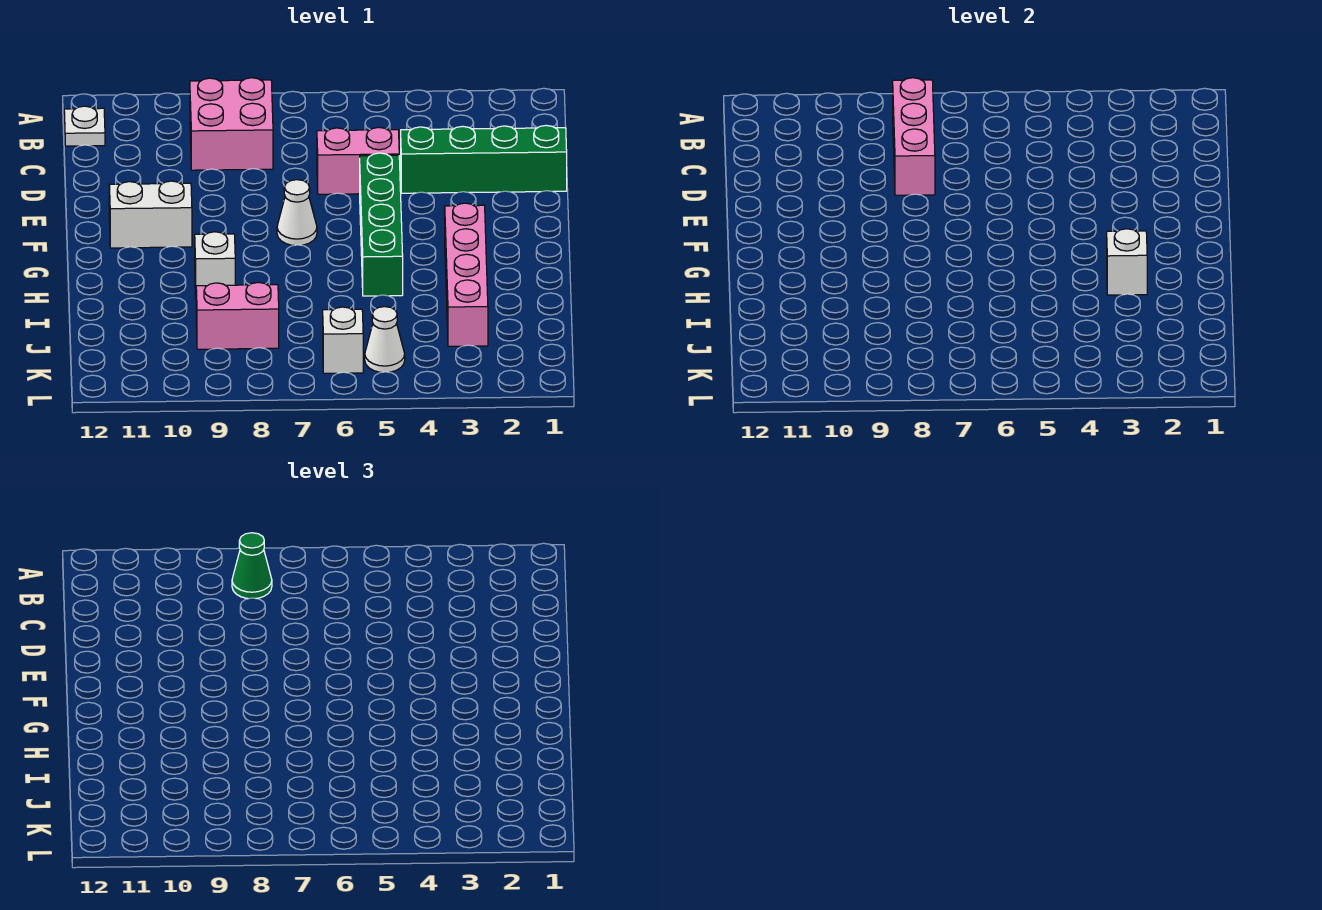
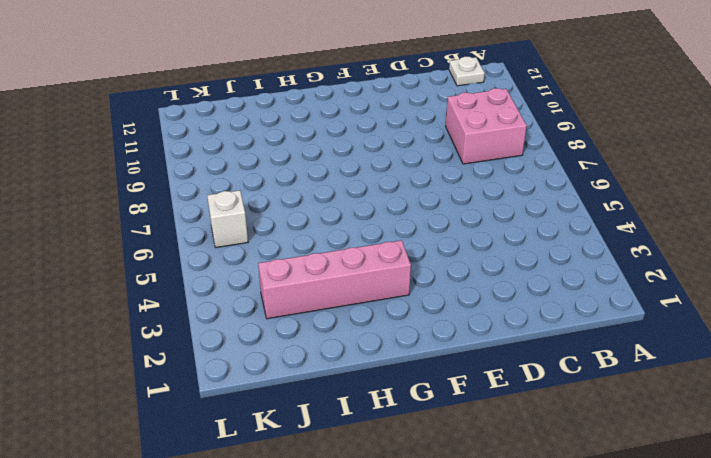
none -> green brick D1:D4 level 1
none -> pink brick D5:D6 level 1
none -> green brick E5:H5 level 1

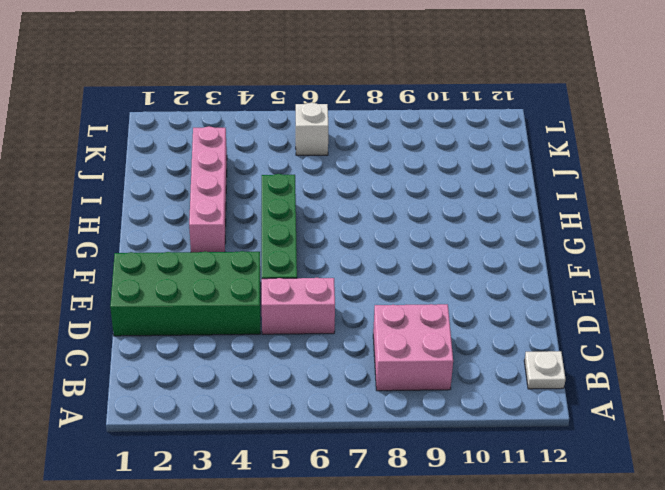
green brick D1:E4 level 1 -> green brick D1:D4 level 1
none -> white cone F7 level 1
none -> white brick F10:F11 level 1
none -> white brick H9 level 1

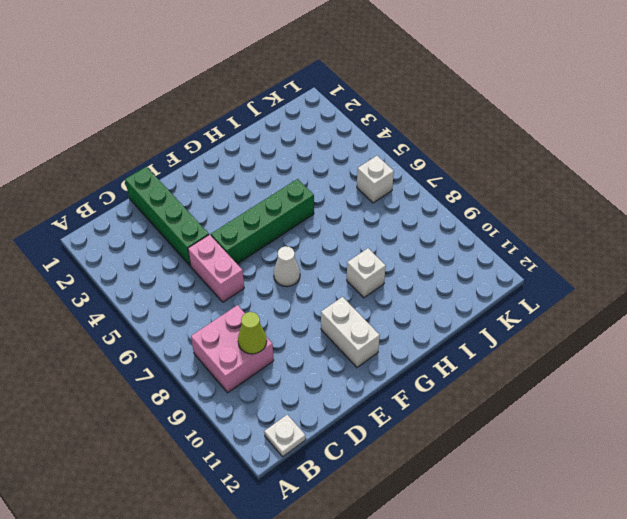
lime cone C9 level 2 -> none
none -> pink brick G3:J3 level 1
none -> pink brick J8:J9 level 1
none -> white cone K5 level 1

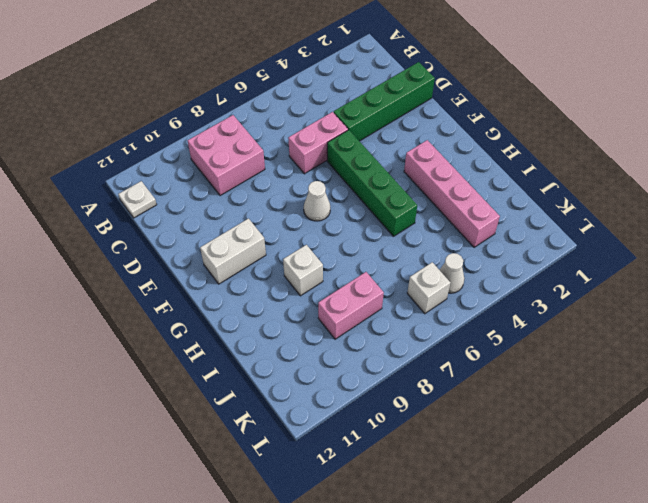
none -> pink brick B8:D8 level 2
none -> white brick H3 level 2
none -> green cone B8 level 3

